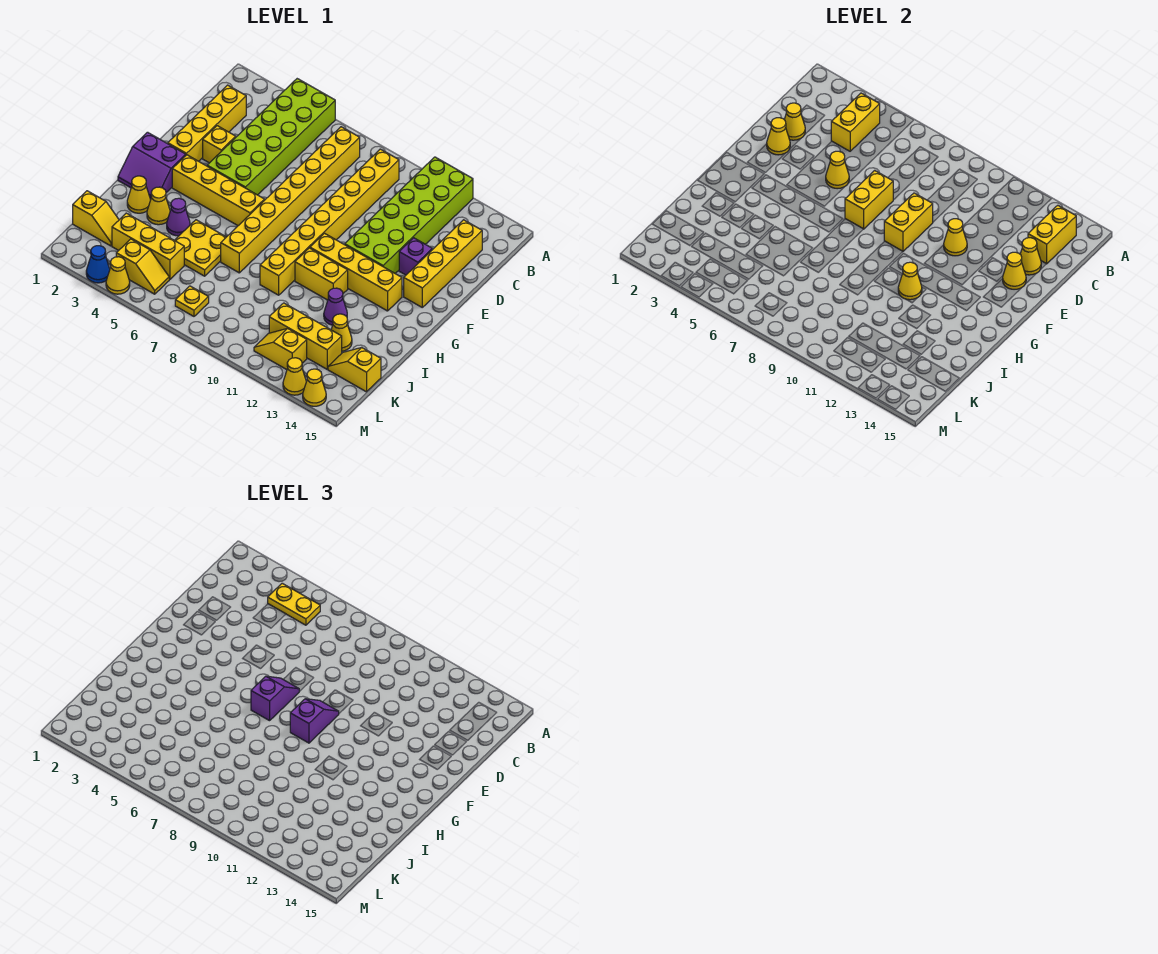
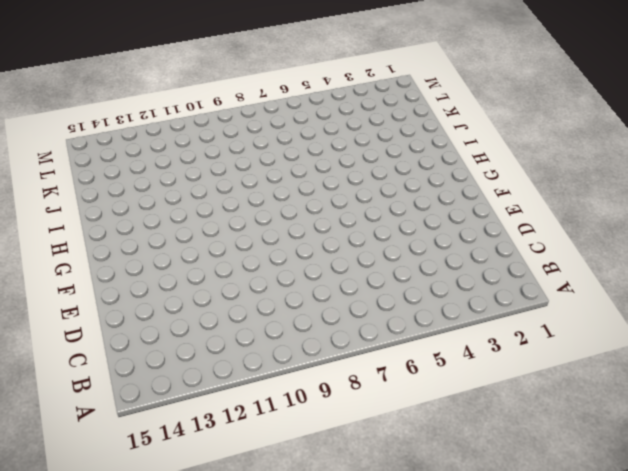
none -> lime brick A4:F5 level 1
none -> lime brick A11:F12 level 1
none -> yellow brick B7:I7 level 1
none -> yellow brick B9:I9 level 1

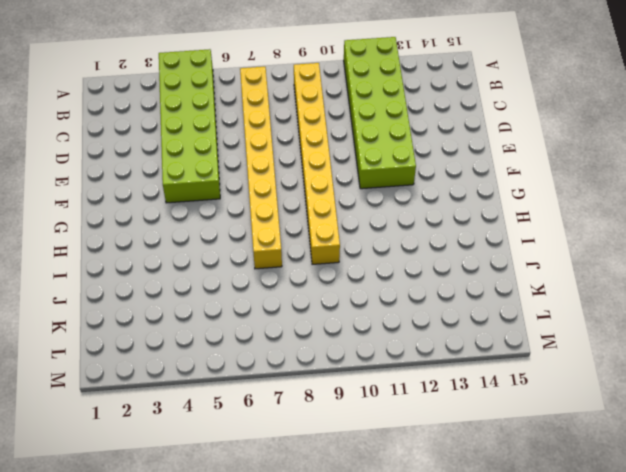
none -> yellow brick C2:F2 level 1
none -> yellow brick C14:F14 level 1
none -> yellow brick E3 level 1
none -> purple brick E13 level 1

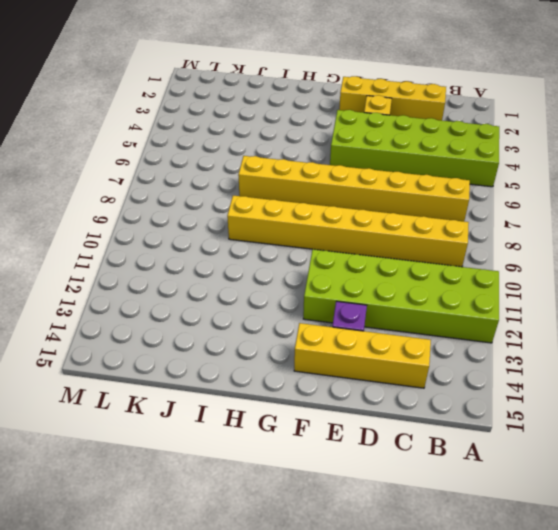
none -> purple slope G1:H2 level 1 top G
none -> yellow brick G3:G6 level 1
none -> yellow brick G10:G13 level 1
none -> yellow brick H10:H11 level 1

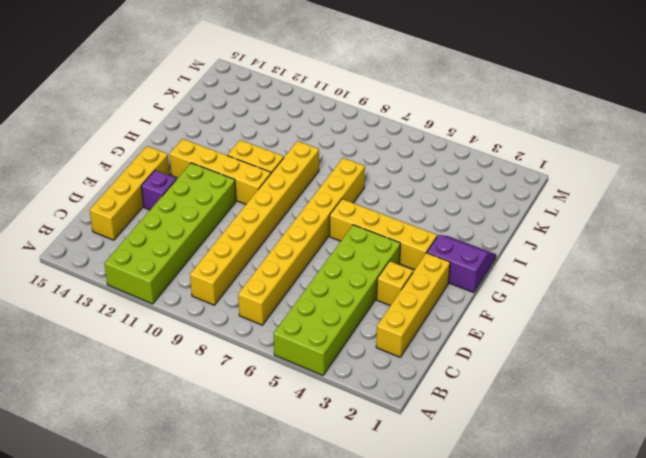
none -> yellow cone I2 level 1
none -> yellow cone I3 level 1
none -> purple cone I4 level 1
none -> yellow plate I5:J6 level 1

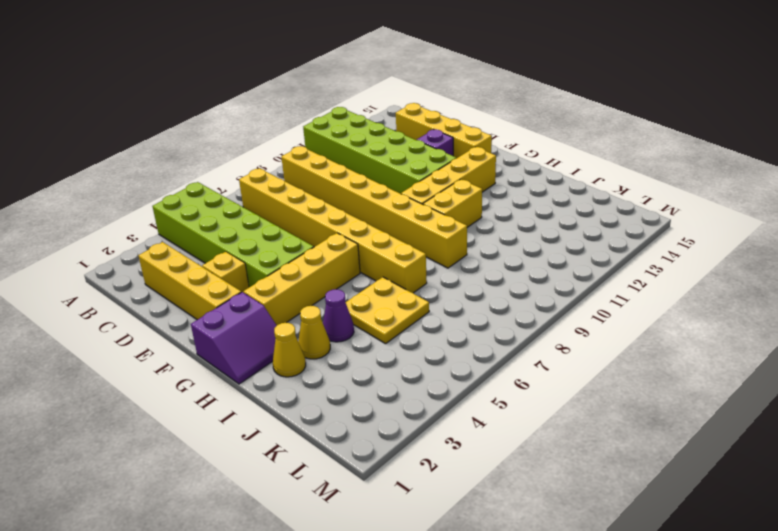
none -> purple cone I12 level 1
none -> yellow cone J13 level 1
none -> yellow slope K1:K2 level 1 top 1
none -> yellow brick K3:K5 level 1

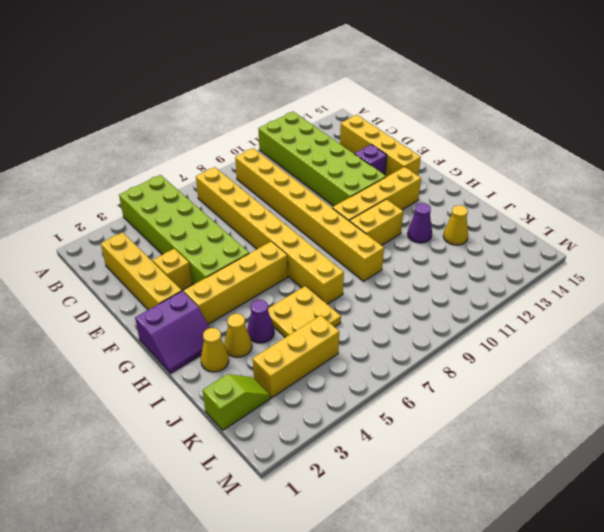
lime slope K1:K2 level 1 top 1 -> yellow slope K1:K2 level 1 top 1
none -> yellow brick K11:K13 level 1
none -> yellow slope K14:K15 level 1 top 15
none -> yellow slope L4:L5 level 1 top 4
none -> yellow plate L7 level 1

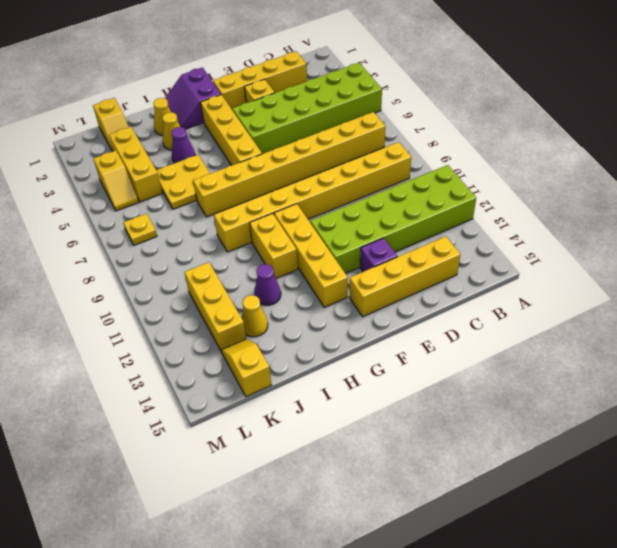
none -> yellow slope L11:L12 level 1 top 12
none -> blue cone M3 level 1
none -> yellow cone M4 level 1
none -> yellow cone M13 level 1

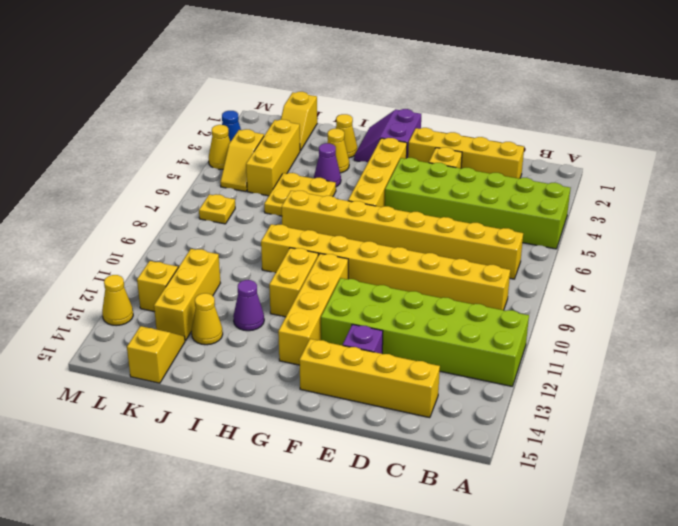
none -> yellow cone M14 level 1
none -> yellow brick B4:C4 level 2
none -> yellow brick B14:C14 level 2
none -> yellow cone D2 level 2

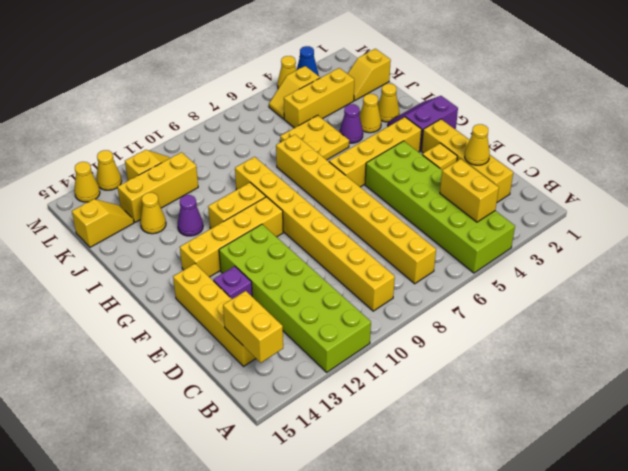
none -> yellow plate L7 level 1
none -> yellow cone D14 level 2
none -> yellow cone E2 level 2
none -> yellow cone E5 level 2

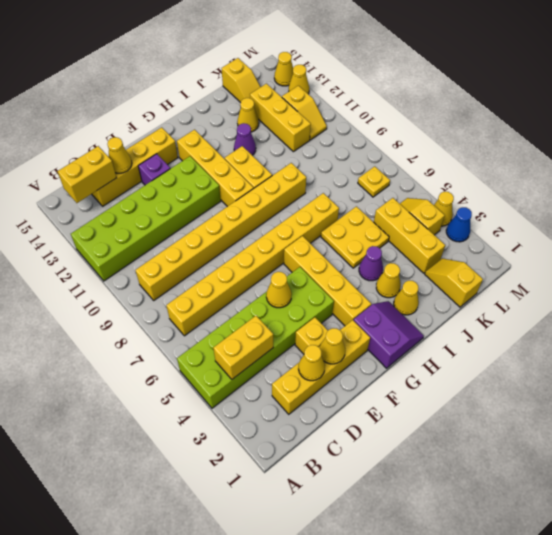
none -> yellow brick E7:F7 level 2
none -> yellow brick E9:F9 level 2
none -> yellow cone E11 level 2
none -> yellow cone E14 level 2

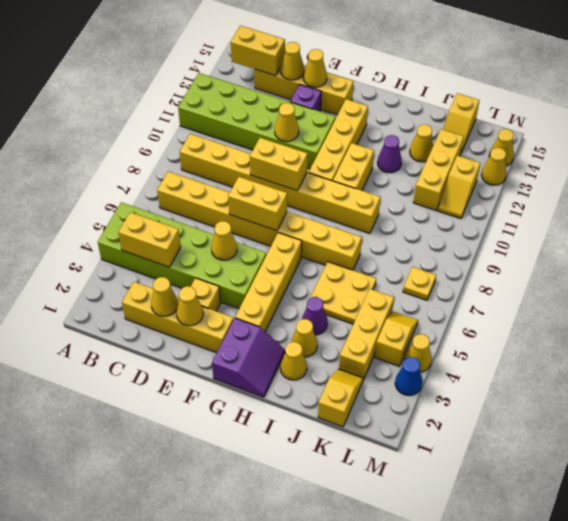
none -> yellow cone H11 level 2
none -> yellow plate B4:B5 level 3
none -> purple slope F7:G7 level 3 top G
none -> purple slope F9:G9 level 3 top G

